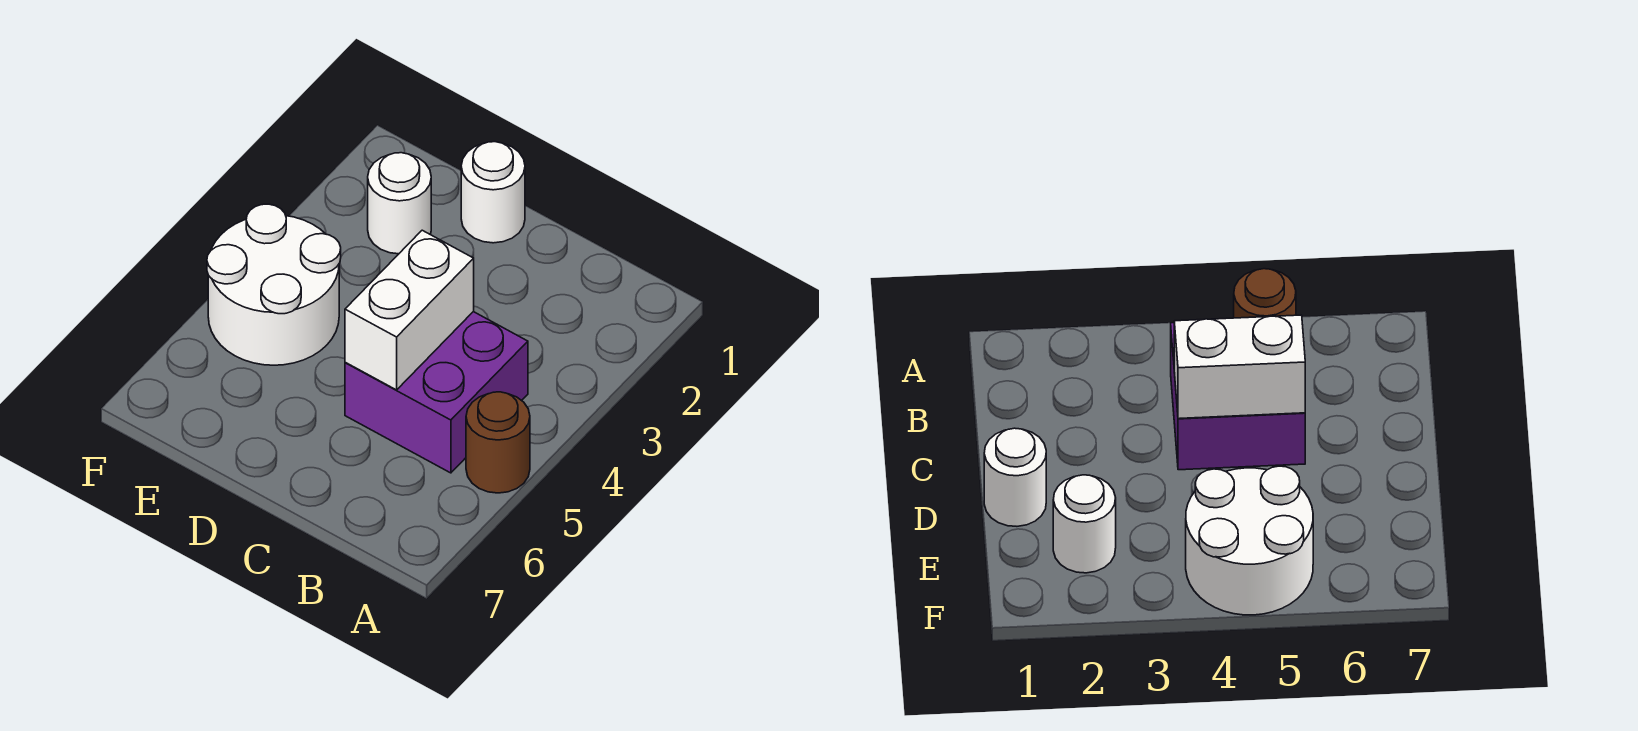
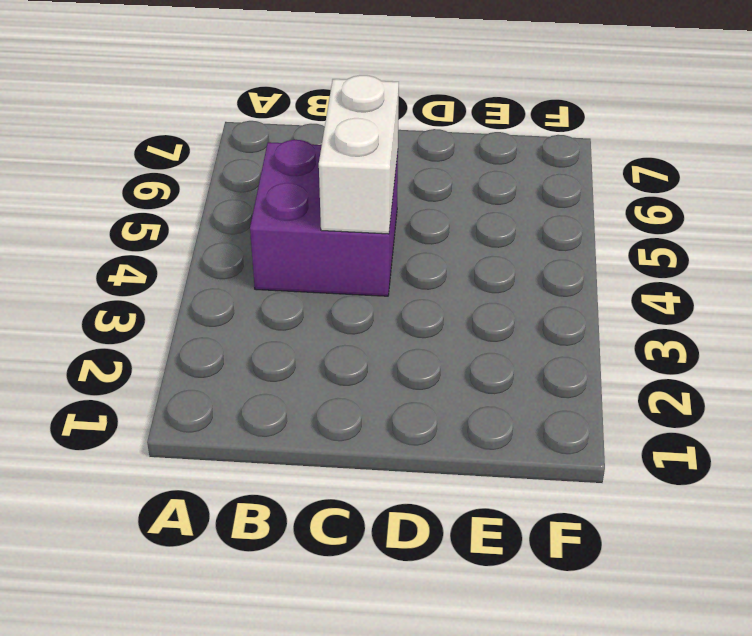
none -> brown round brick A5 level 1
none -> white round brick D1 level 1

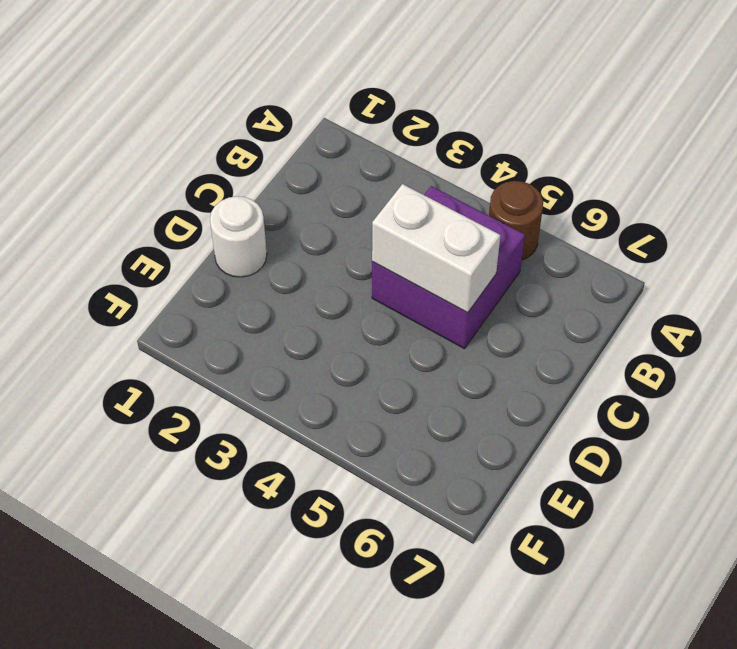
none -> white round brick E2 level 1
none -> white round brick E4:F5 level 1

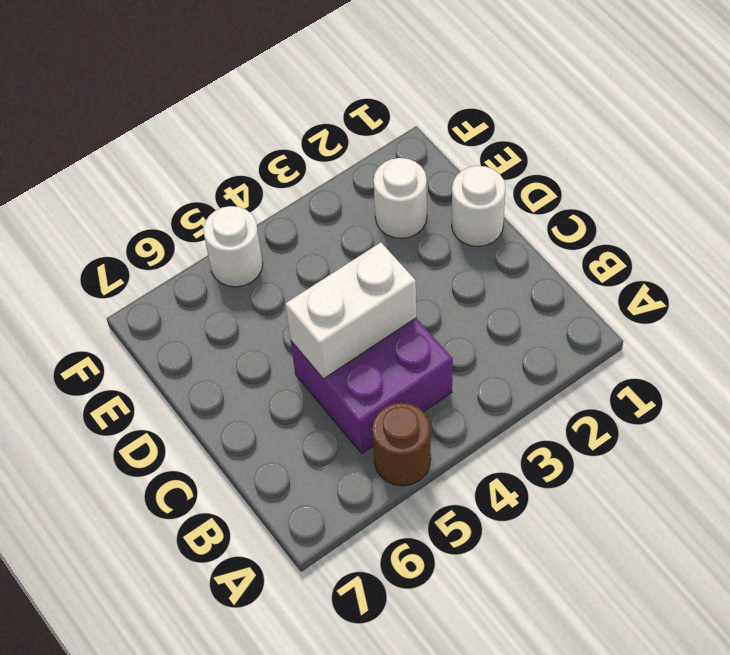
white round brick F5 level 1 -> white round brick E4:F5 level 1

